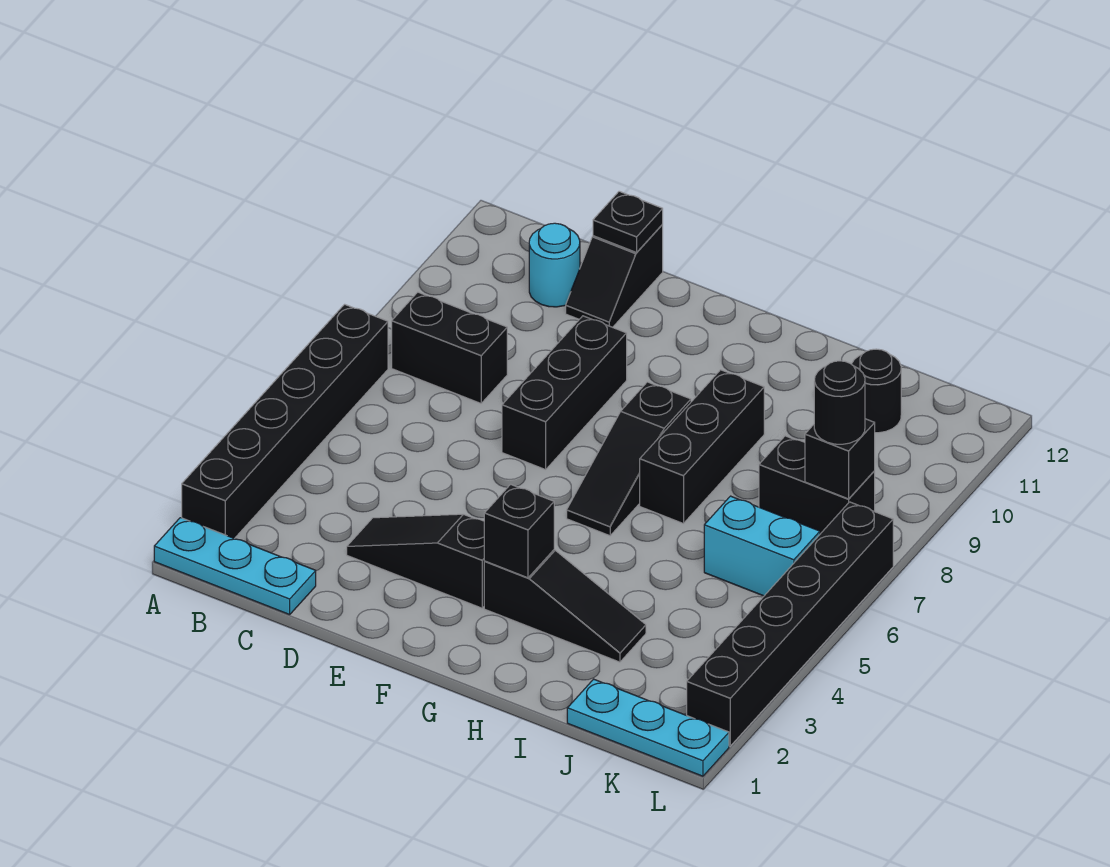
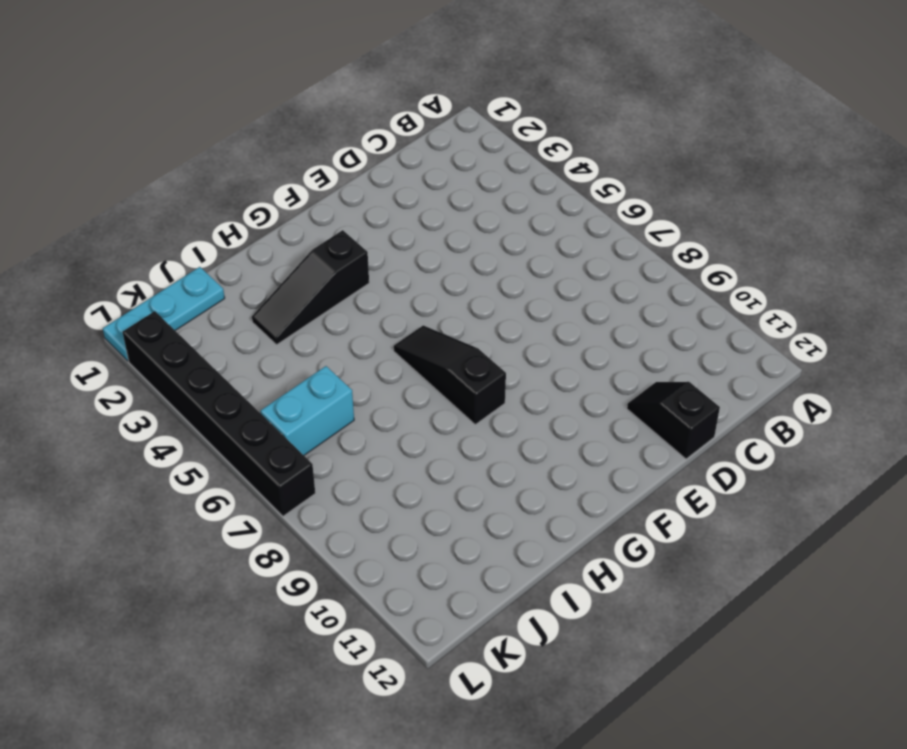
none -> cyan plate A1:C1 level 1
none -> black brick A2:A7 level 1
none -> black brick B8:C8 level 1

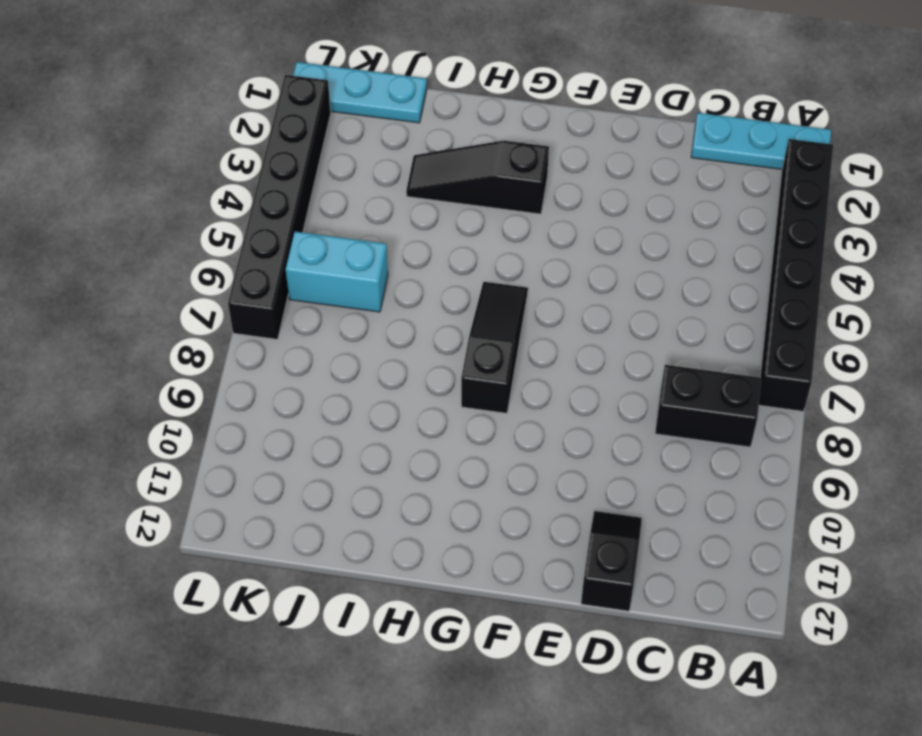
none -> cyan round brick C11 level 1
none -> black slope D3:F3 level 1 top F
none -> black brick E7:E9 level 1

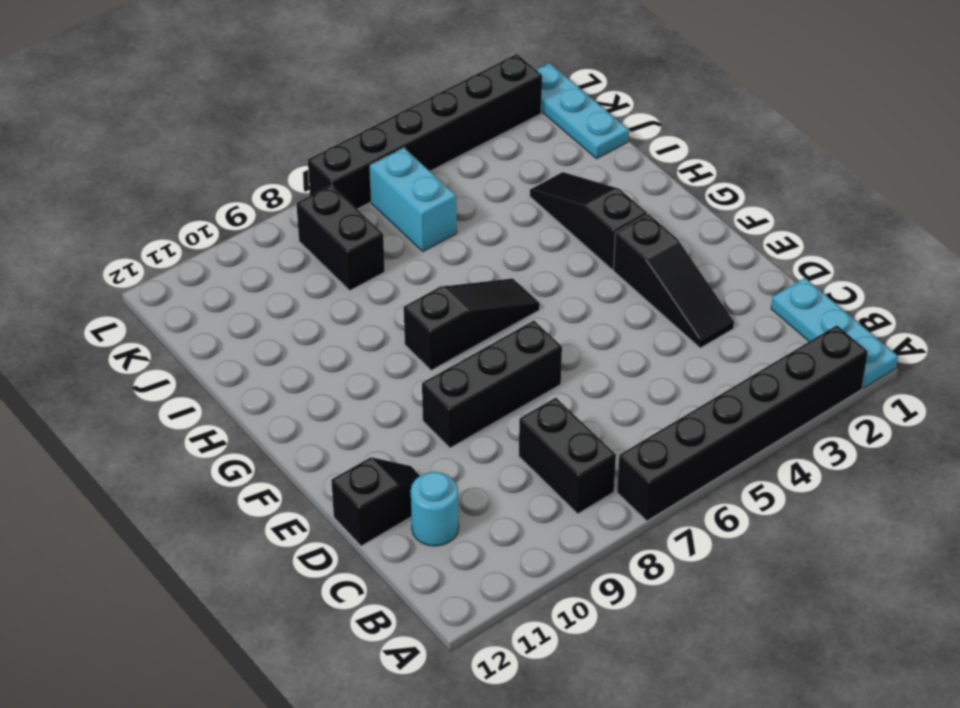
none -> black brick H7:H9 level 1
none -> black round brick J11 level 1
none -> black plate D12 level 2

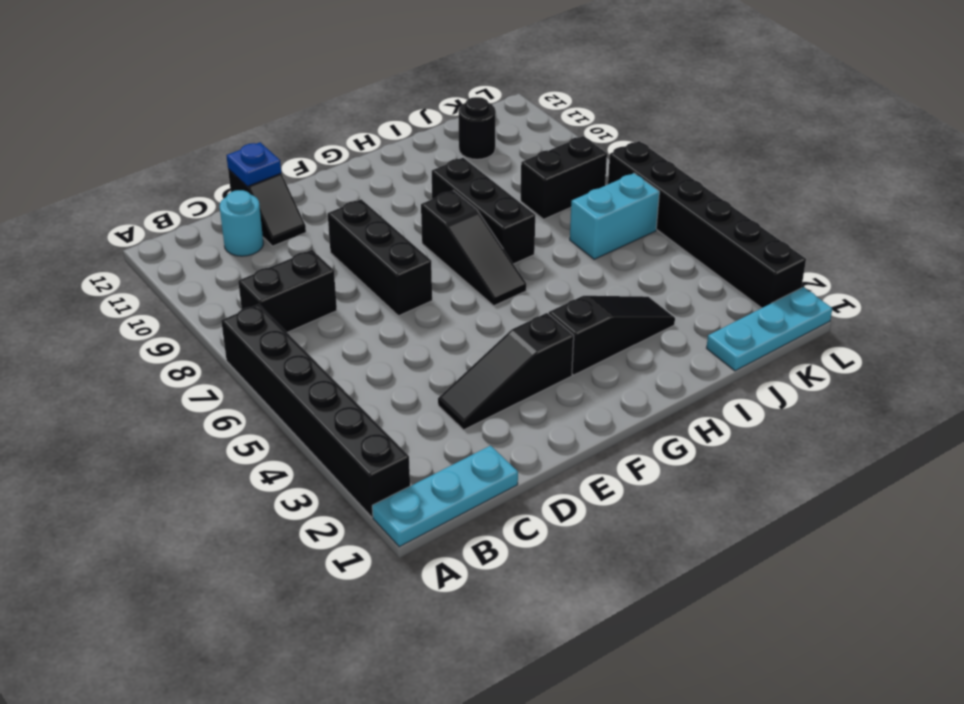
blue plate D12 level 2 -> black plate D12 level 2
none -> black brick G3 level 2
none -> black brick K8 level 2
none -> black round brick K8 level 3

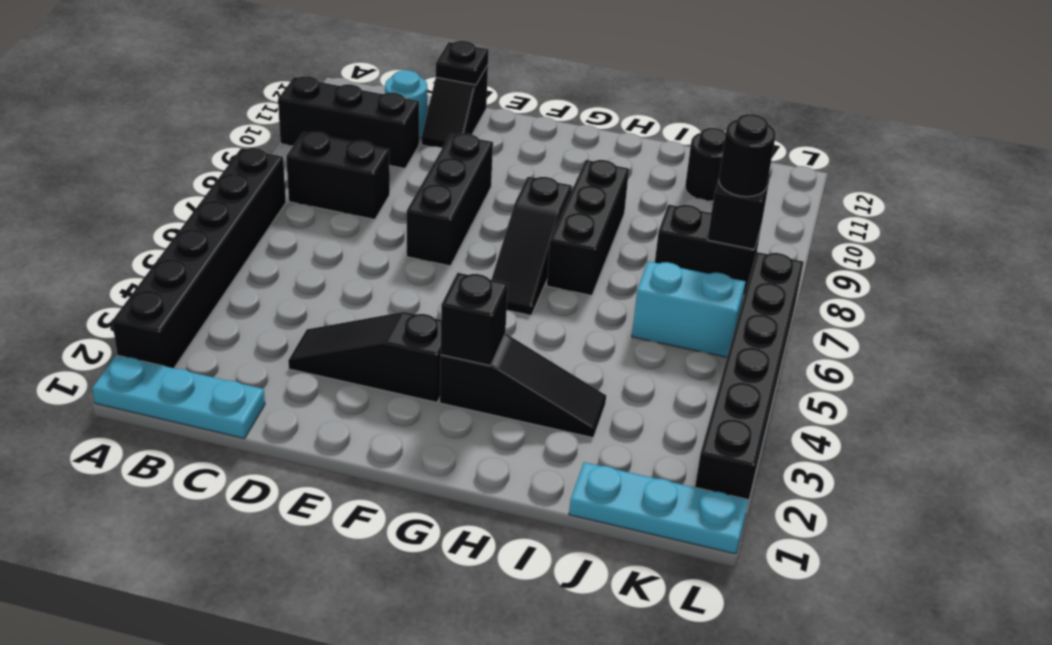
black brick A10:C10 level 1 -> none

